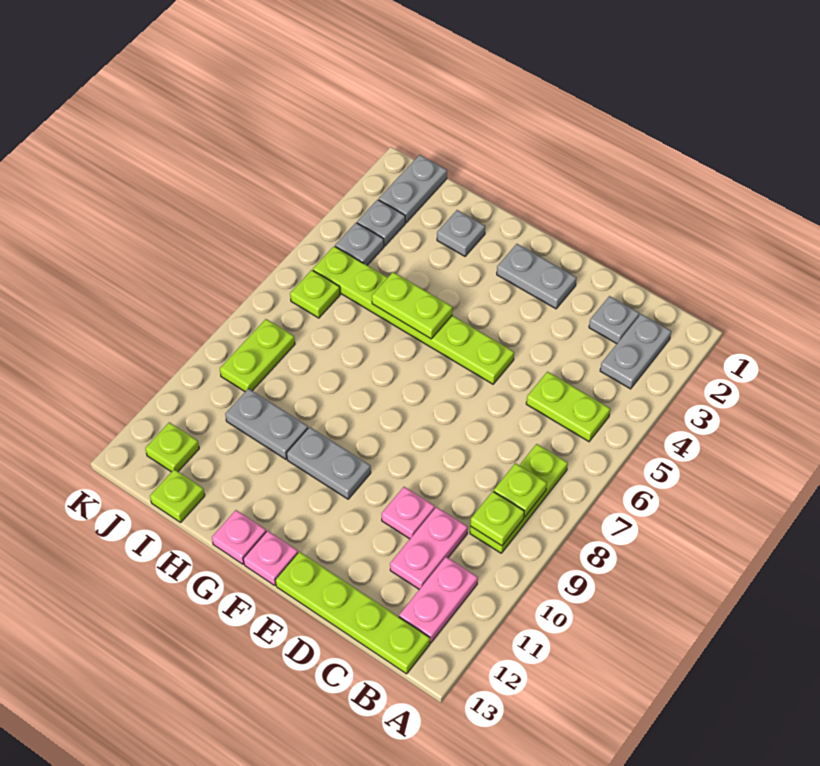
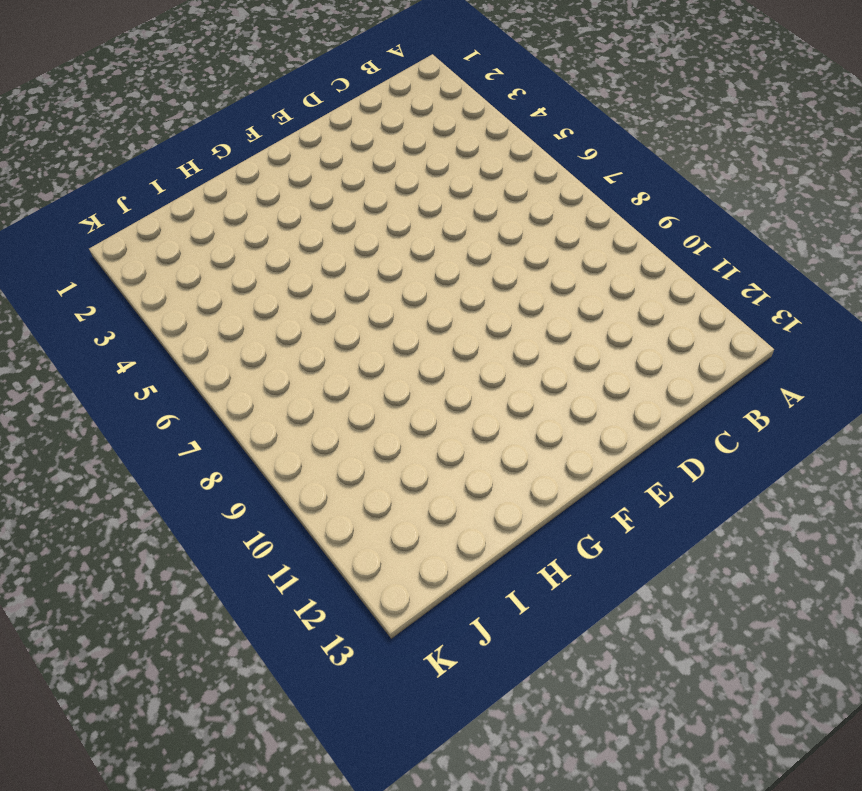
none -> grey plate B2:B3 level 1
none -> lime plate B5:C5 level 1
none -> lime plate B7:B9 level 1

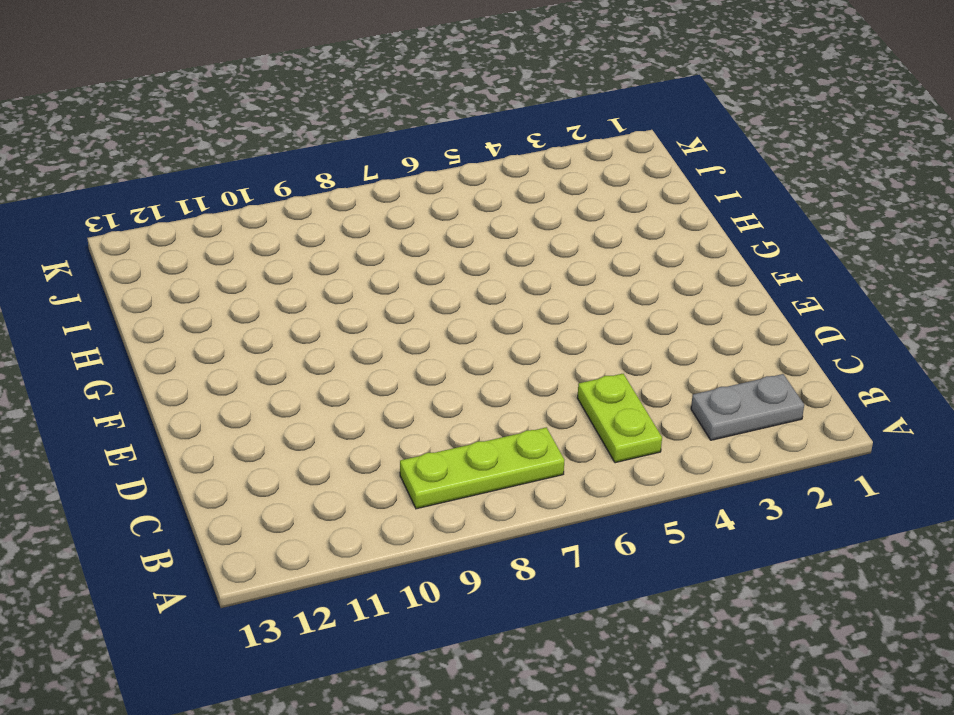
none -> pink plate B11:B12 level 1
none -> lime plate B13:E13 level 1
none -> grey plate C2 level 1

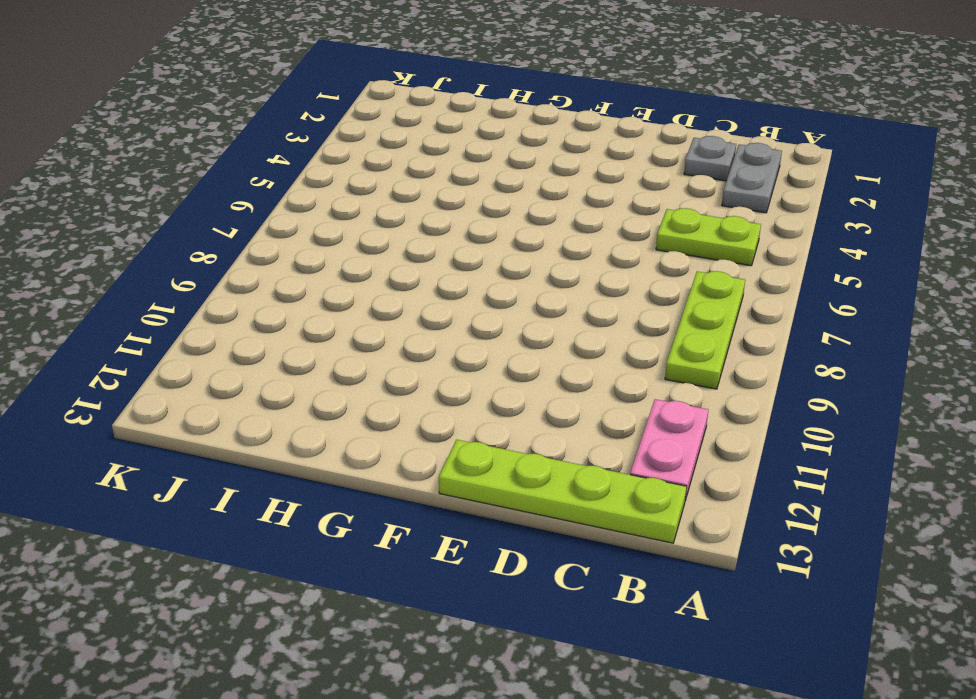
none -> pink plate C10:C11 level 1
none -> pink plate D10 level 1
none -> grey plate E2:F2 level 1

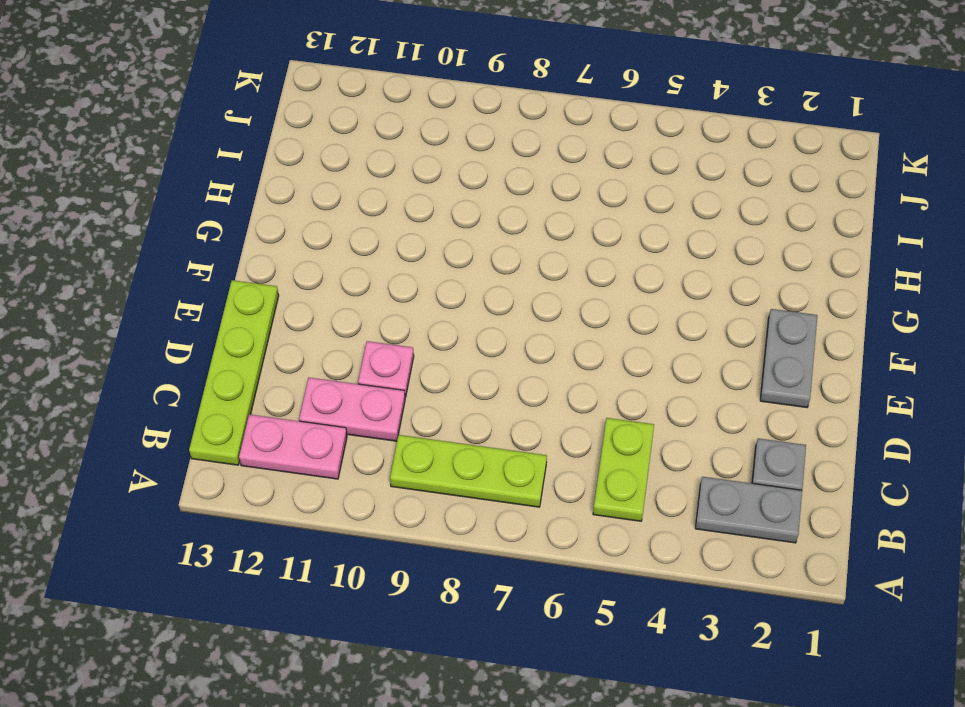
none -> lime plate E5:J5 level 1
none -> grey plate F10:G10 level 1
none -> pink plate F13 level 1

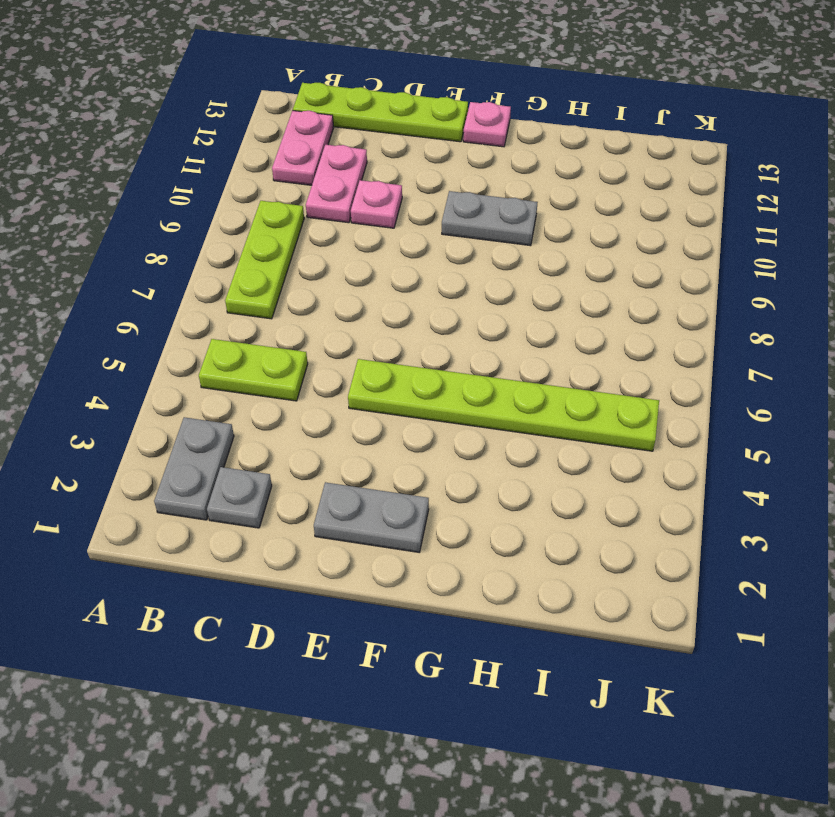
none -> pink plate G13 level 1
none -> grey plate H2 level 1
none -> grey plate H10:I10 level 1

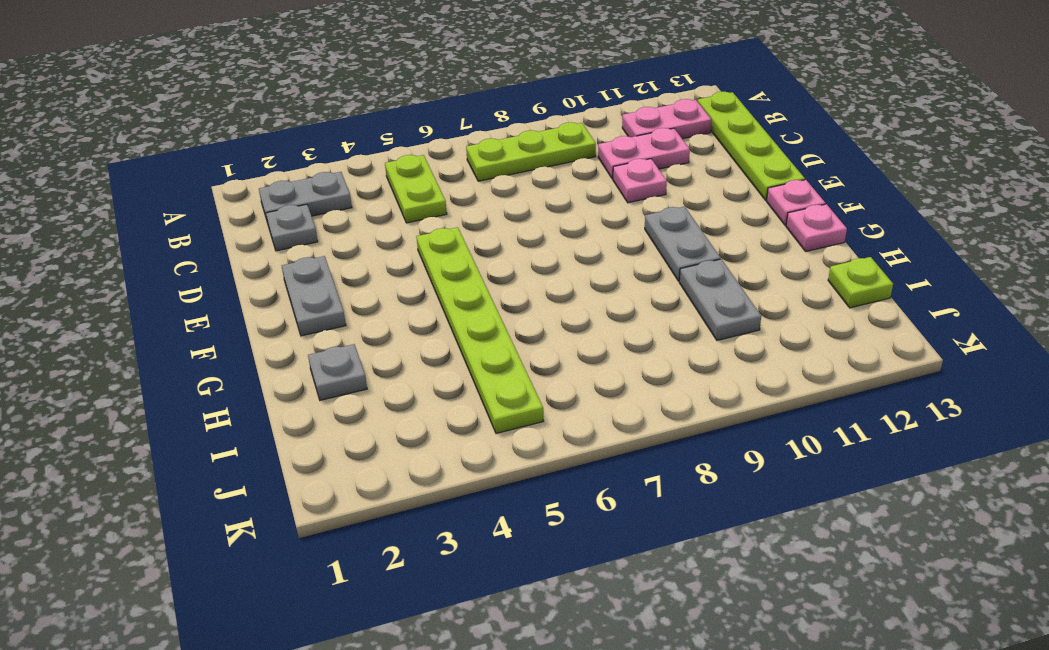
none -> grey plate J1:J2 level 1
none -> grey plate J3 level 1
none -> grey plate J4 level 1

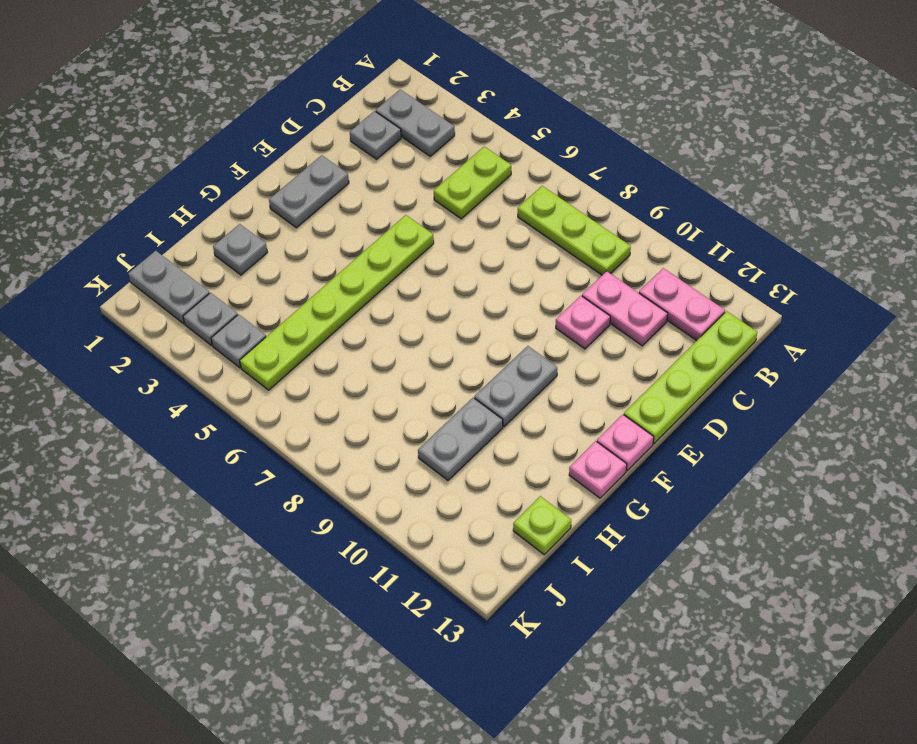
none -> lime plate J6 level 1
none -> lime plate J8:J9 level 1
none -> lime plate J12 level 1

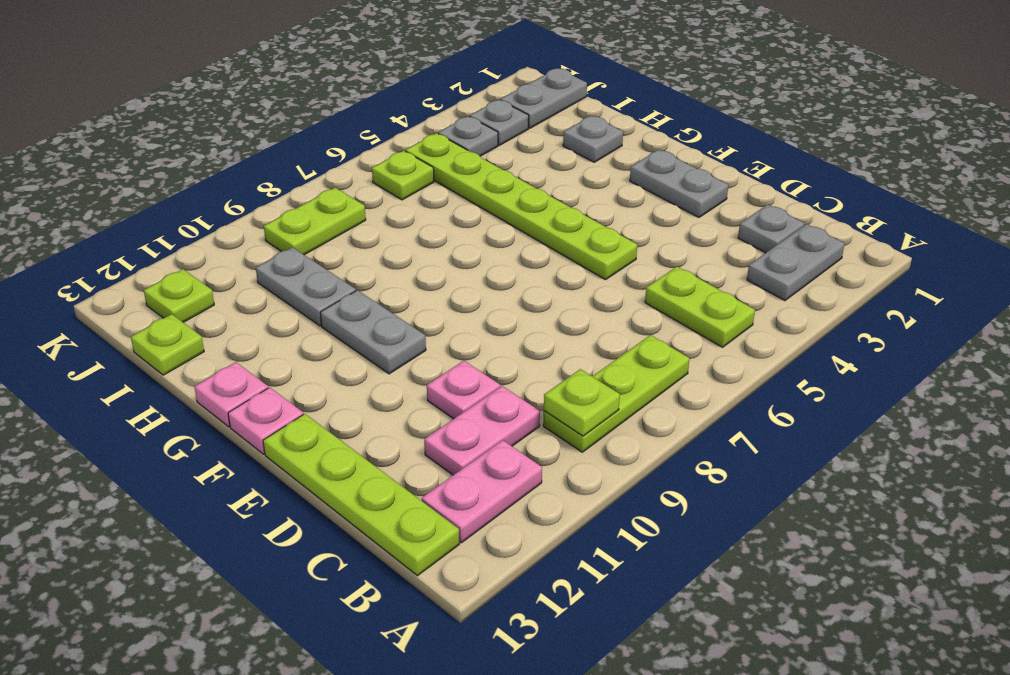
none -> lime plate B8 level 2
none -> lime plate G5:H5 level 2

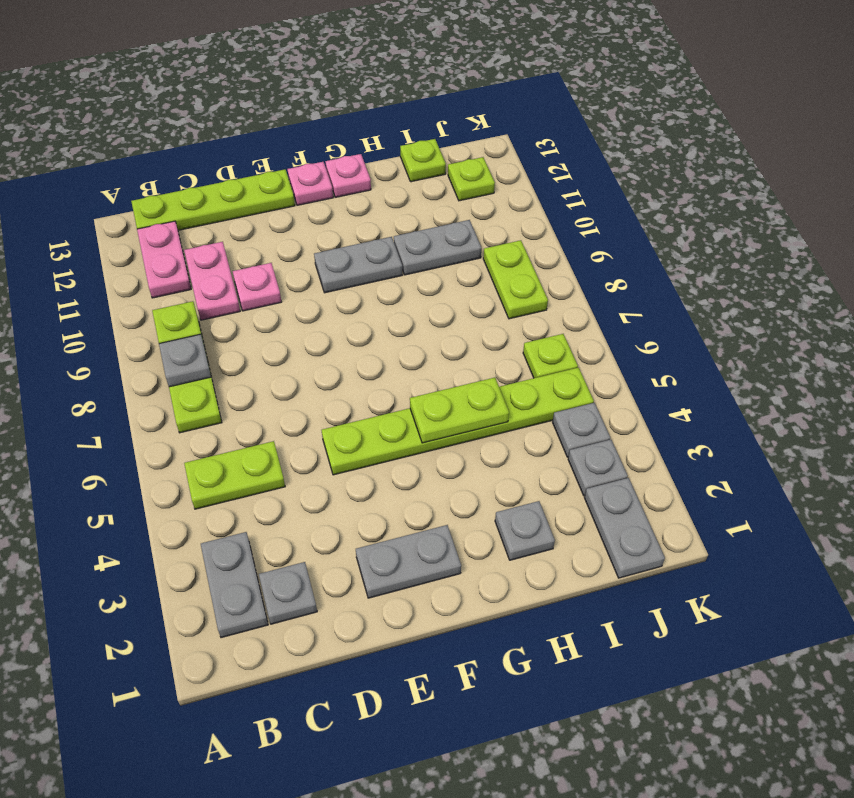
grey plate B8 level 2 -> lime plate B8 level 2

